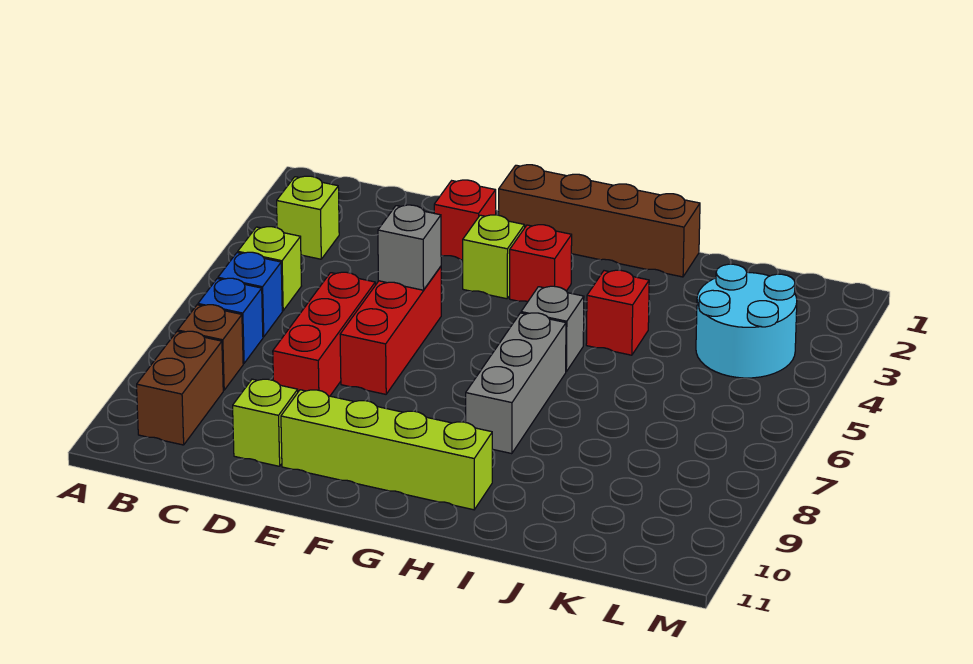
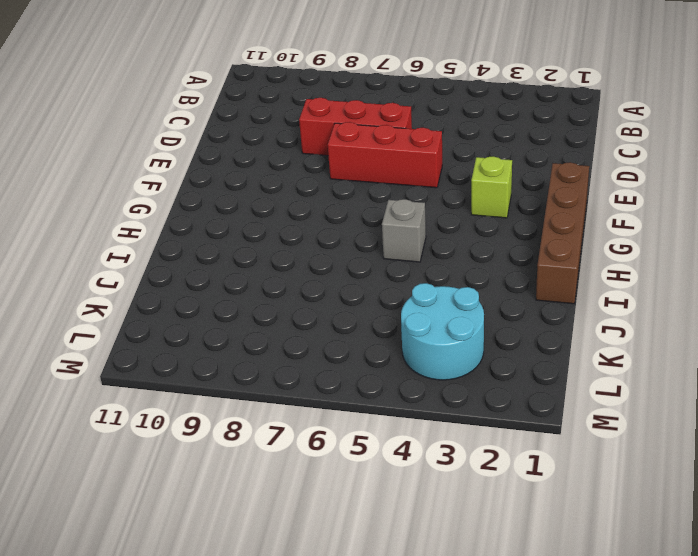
none -> lime brick B3 level 1
none -> lime brick B5 level 1
none -> blue brick B6 level 1

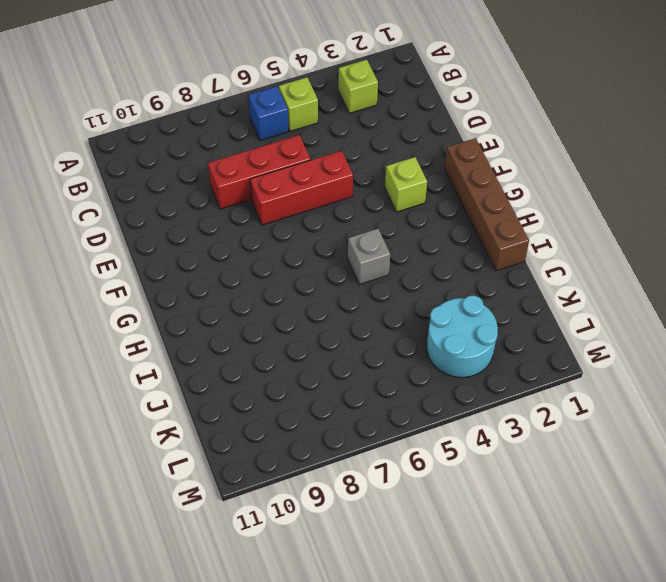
none -> blue brick B7 level 1
none -> brown brick B8 level 1
none -> brown brick B9:B10 level 1

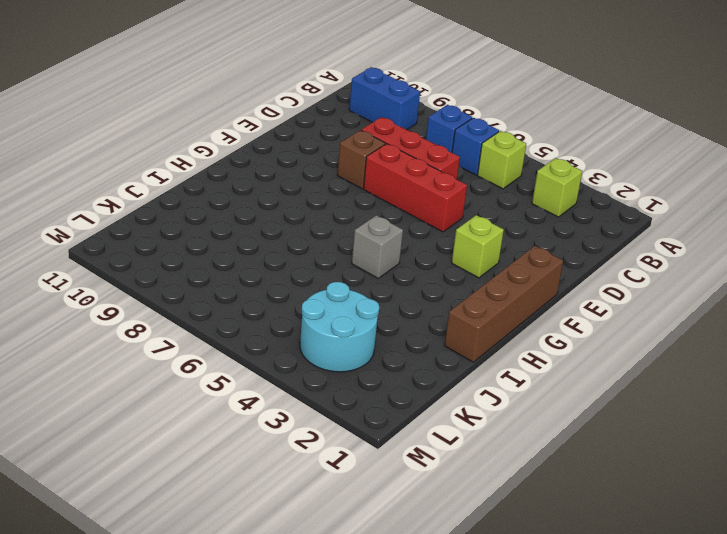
blue brick B9:B10 level 1 -> brown brick B9:B10 level 1
brown brick E8 level 1 -> brown brick B8 level 1
none -> lime brick D10 level 1
none -> red brick E2 level 1
none -> lime brick E10:H10 level 1

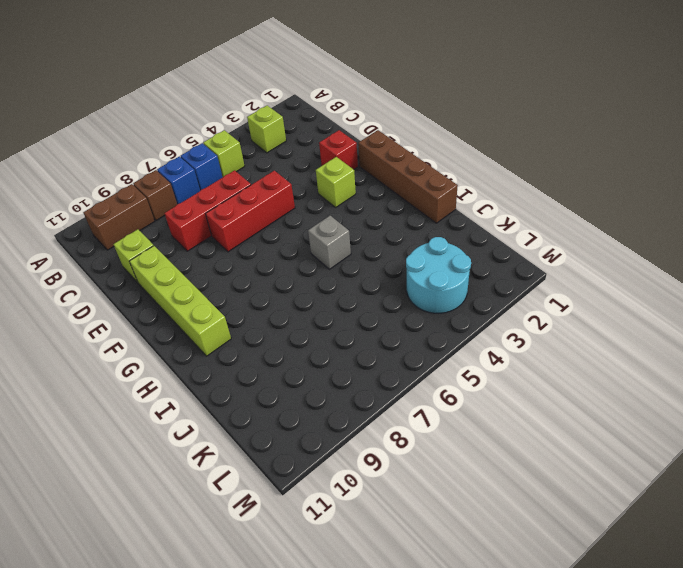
none -> red brick G3 level 1
none -> grey brick H6:H8 level 1
none -> red brick I4 level 1

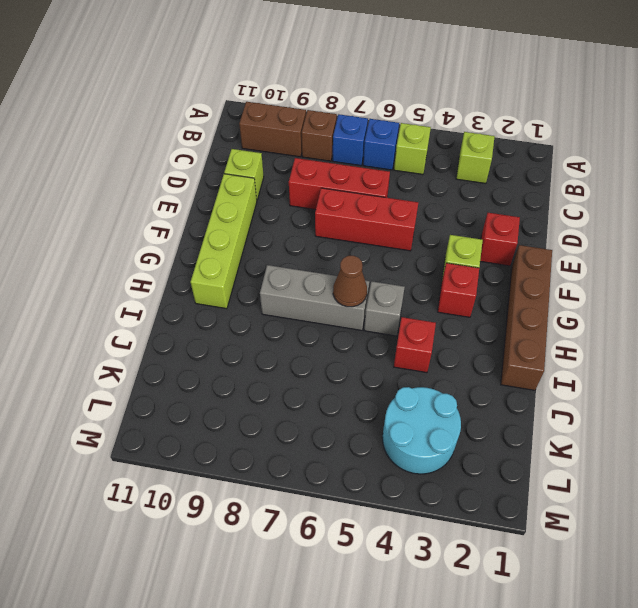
brown cone H6 level 2 -> none
none -> grey brick E5 level 2

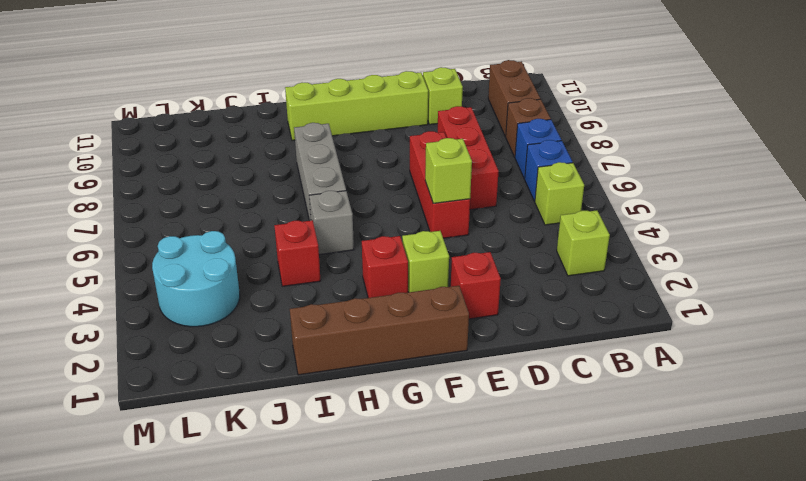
lime brick E5 level 2 -> grey brick E5 level 2

